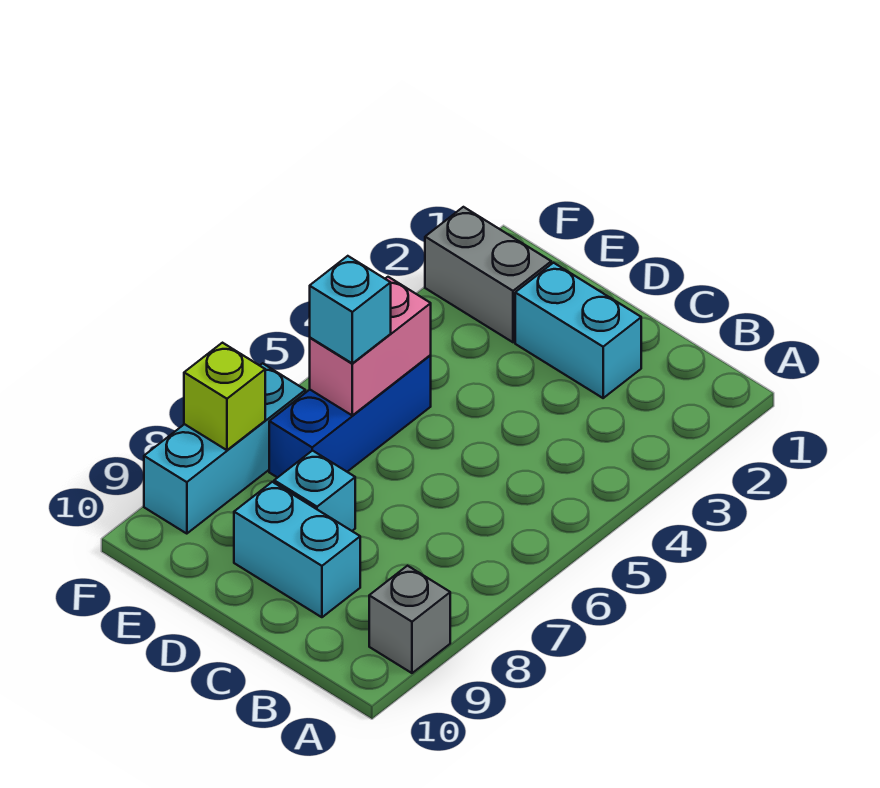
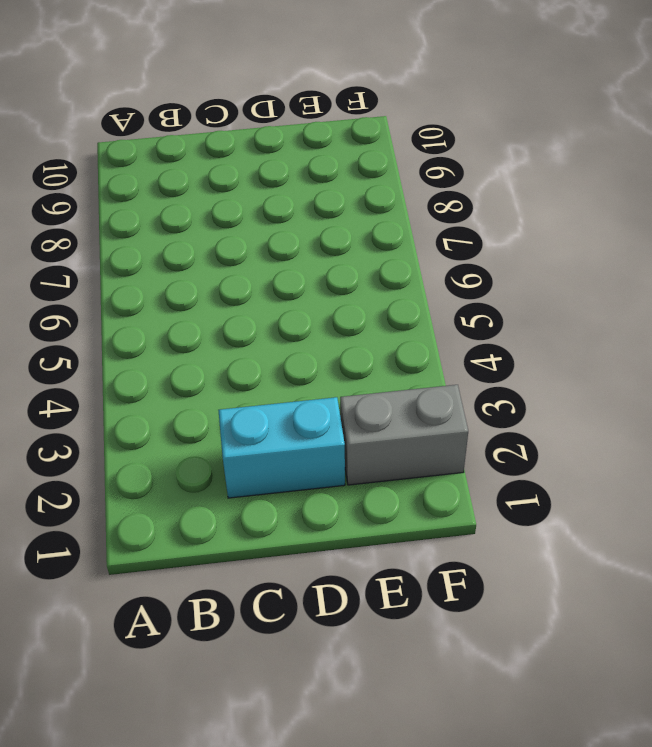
none -> grey brick A9 level 1
none -> cyan brick C9:D9 level 1

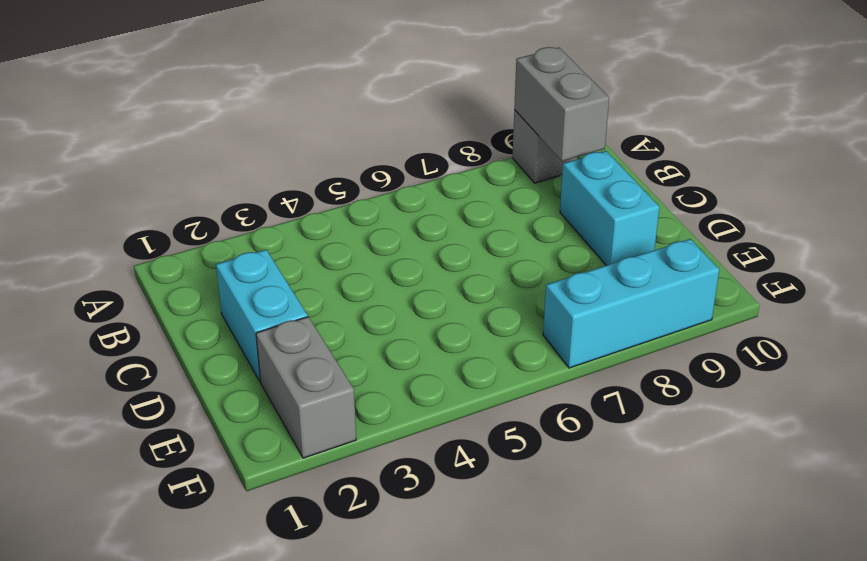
grey brick A9:B9 level 2 -> none
none -> cyan brick D8 level 1
none -> blue brick E5:E7 level 1

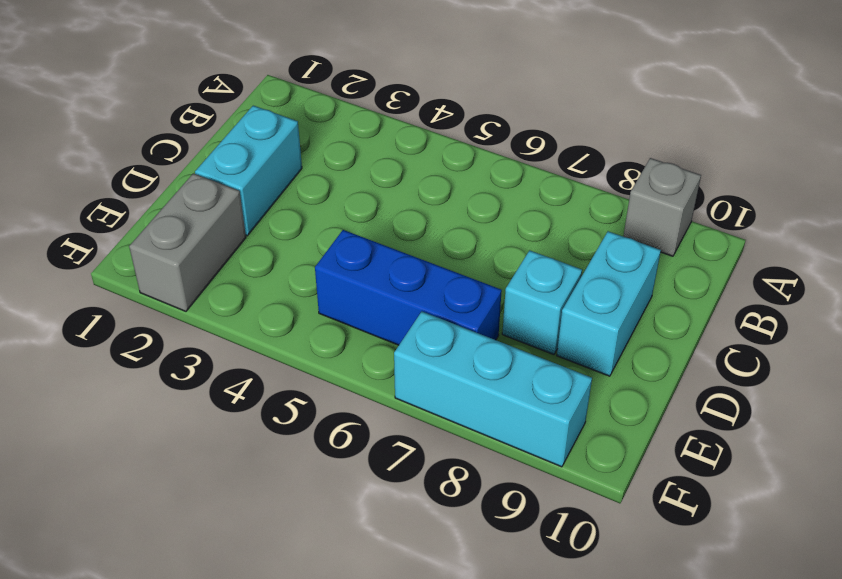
none -> pink brick E5:E6 level 2
none -> lime brick F8 level 2

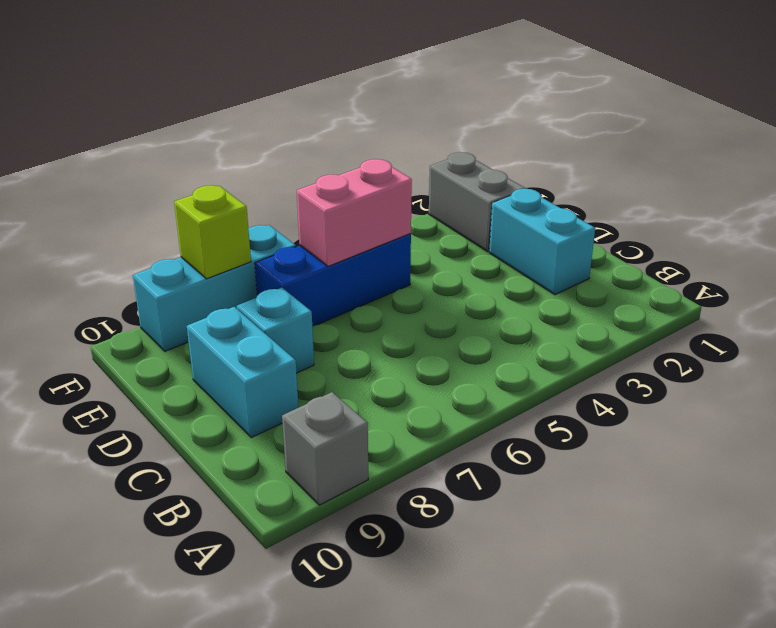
none -> cyan brick E6 level 3

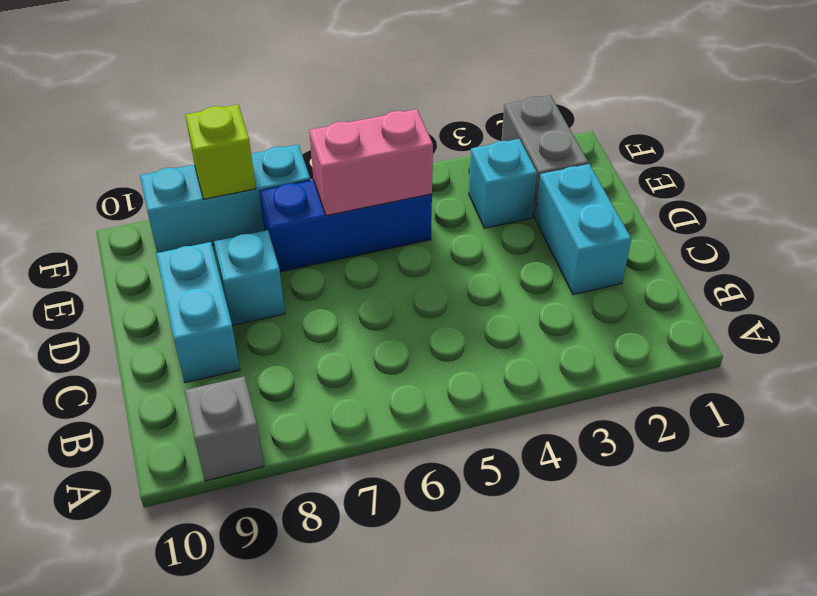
cyan brick E3 level 1 -> cyan brick E6 level 3

